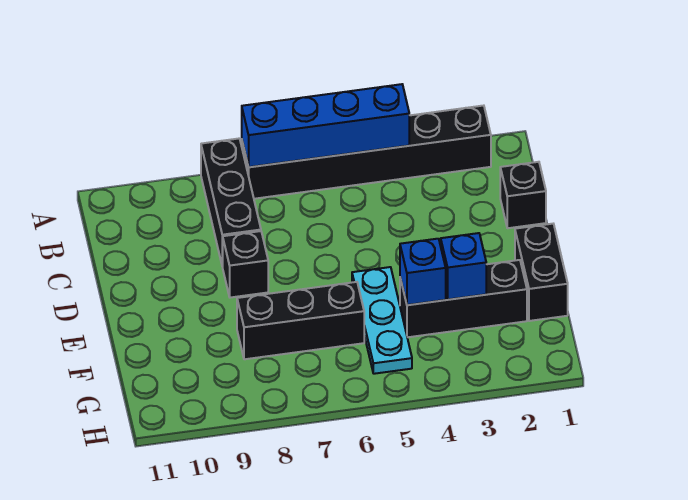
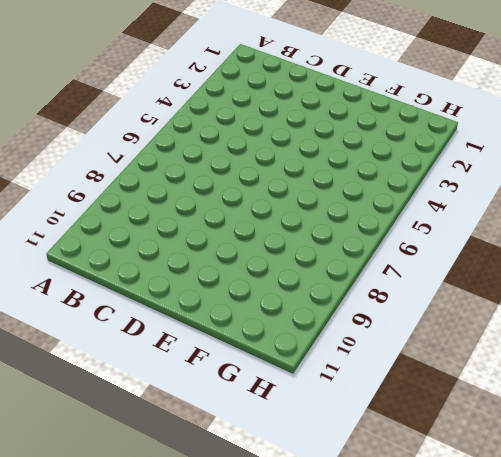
none -> black brick A2:A7 level 1
none -> black brick A8:C8 level 1

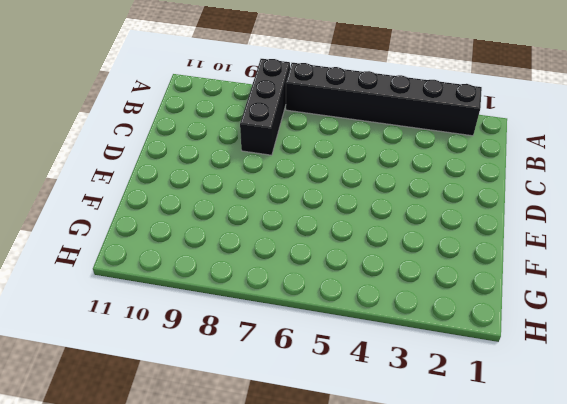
none -> black brick C1 level 1
none -> black brick D8 level 1

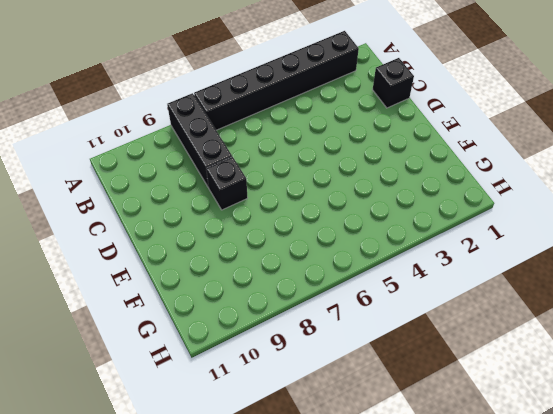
none -> black brick E1:F1 level 1
none -> cyan plate E5:G5 level 1

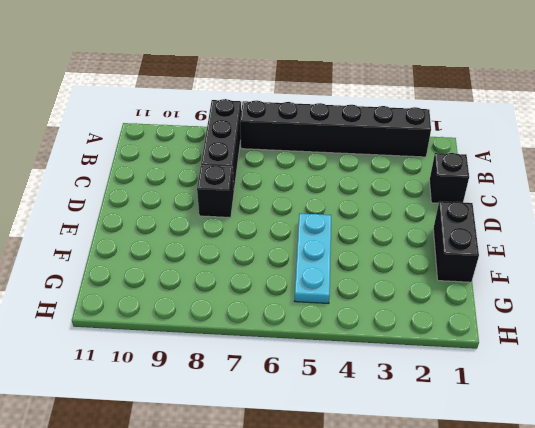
none -> black brick F2:F4 level 1
none -> black brick F6:F8 level 1

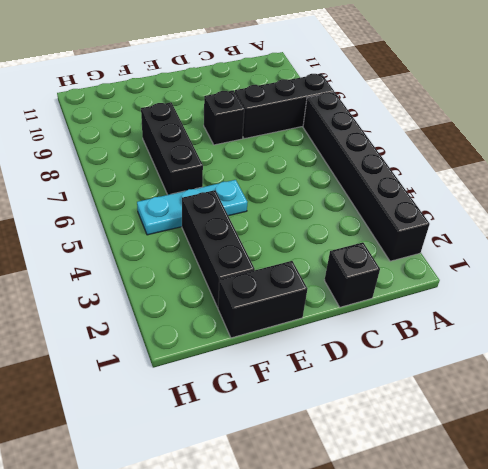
none -> blue brick A4:A7 level 2
none -> blue brick F3 level 2

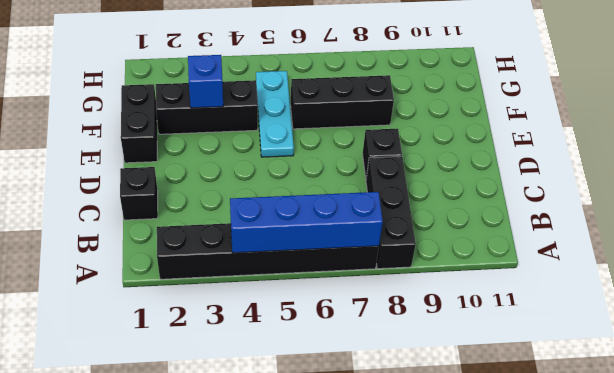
none -> blue brick F4 level 2

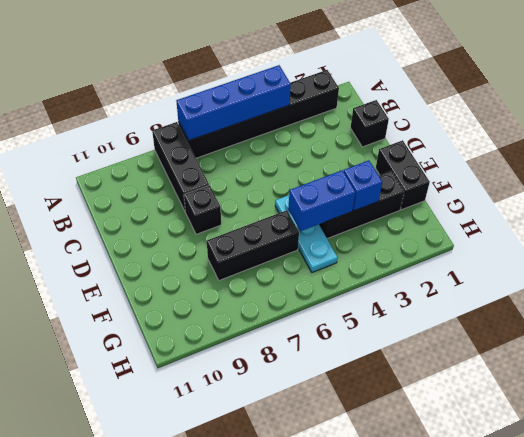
blue brick F4:F5 level 2 -> blue brick F4 level 2

